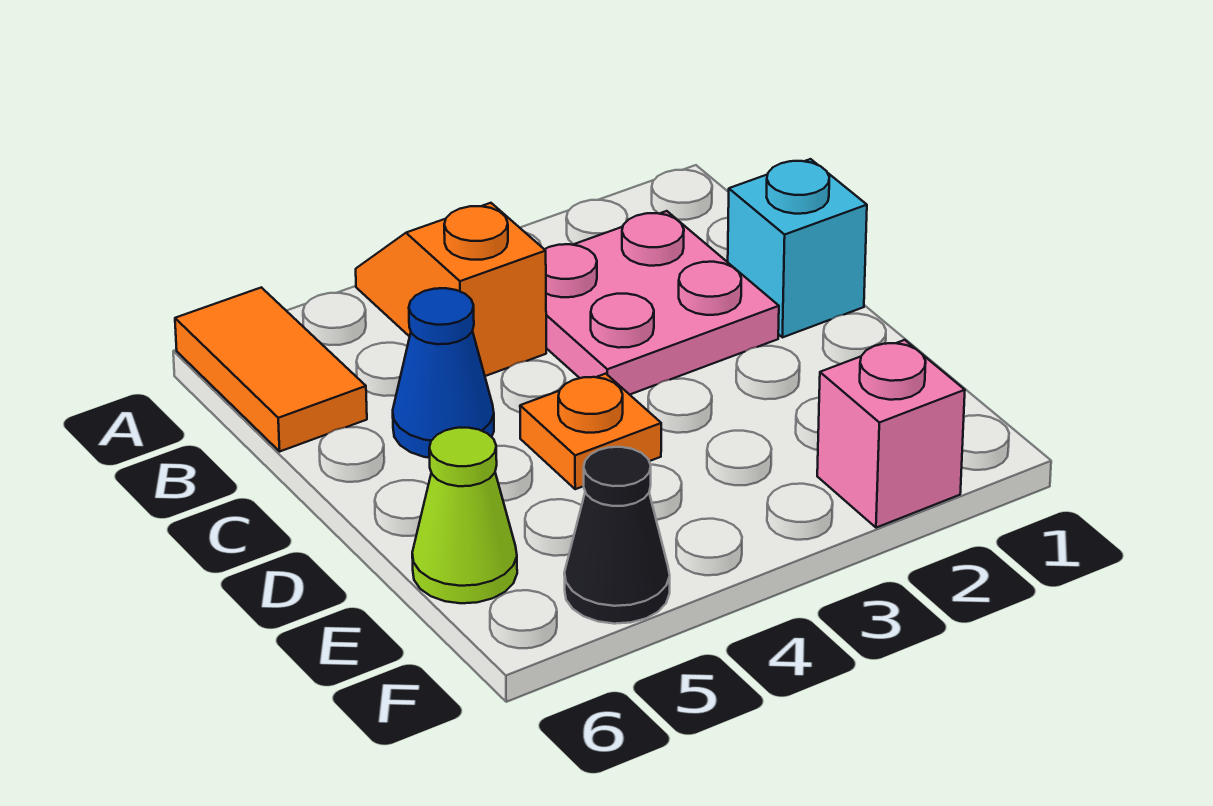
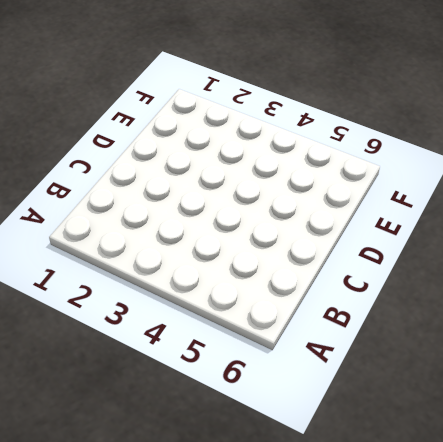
none -> orange slope A4:B4 level 1 top B
none -> orange tile A6:B6 level 1

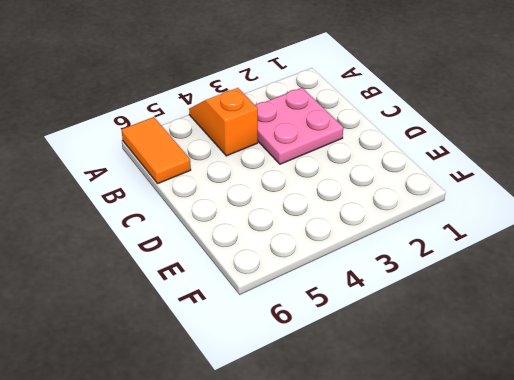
none -> cyan brick C1 level 1
none -> blue cone C5 level 1

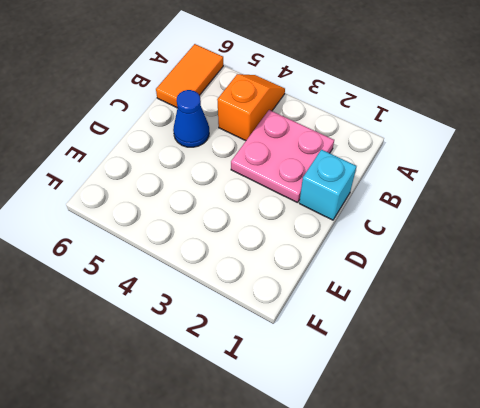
none -> orange plate D4 level 1
none -> lime cone E6 level 1

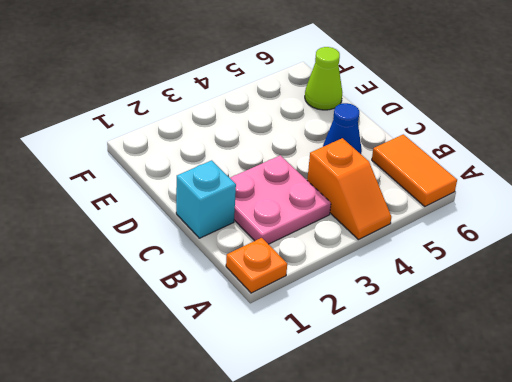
orange plate A1 level 1 -> orange plate D4 level 1
none -> pink brick F2 level 1
none -> black cone F5 level 1

